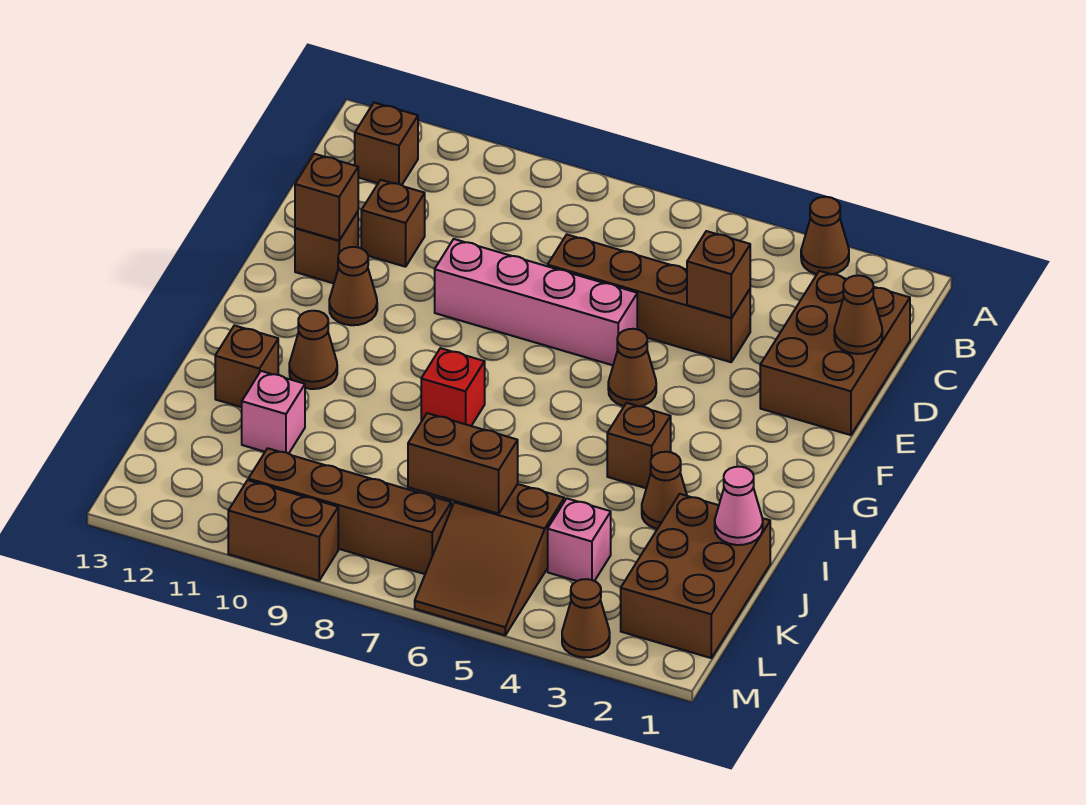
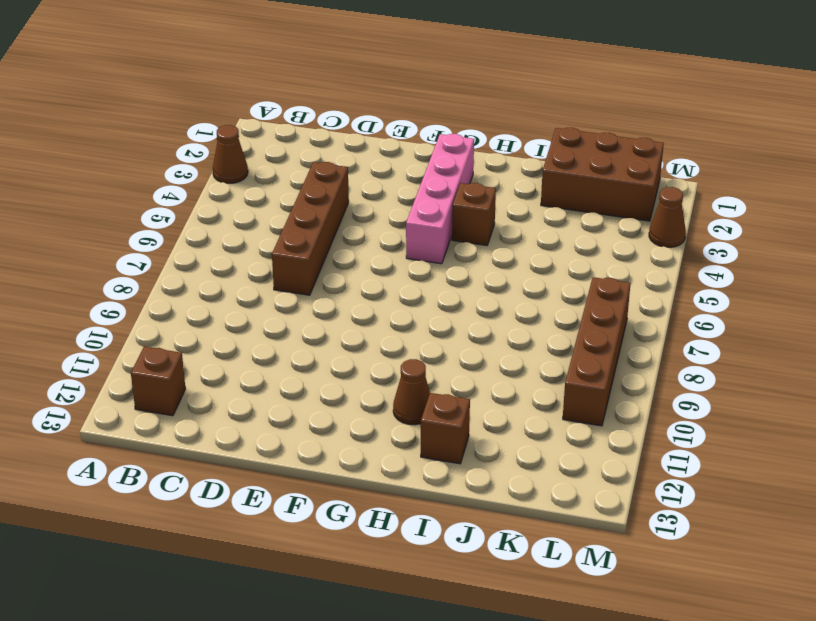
pink brick G2:G5 level 1 -> pink brick E6:E9 level 1
none -> brown brick C1:E2 level 1
none -> brown brick D11 level 1
none -> brown brick E12 level 1

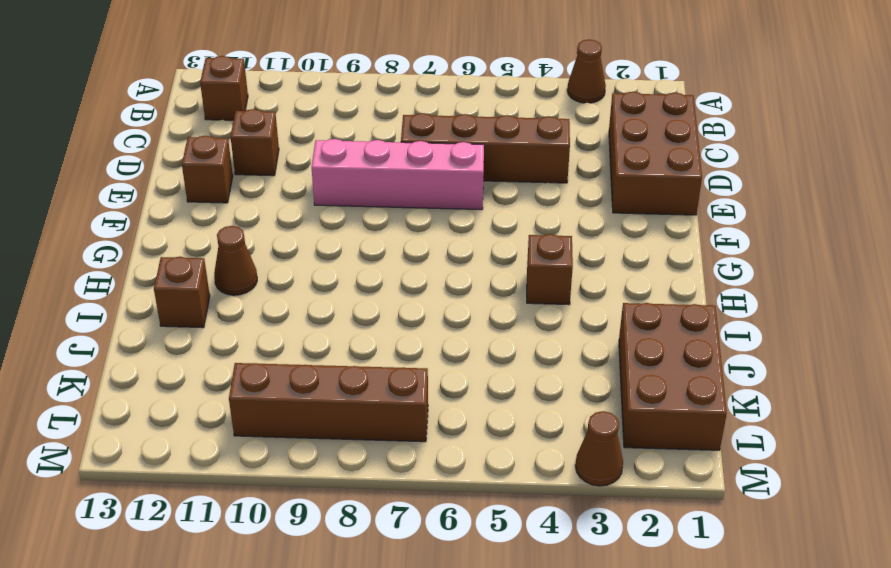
none -> brown cone F5 level 1
none -> brown cone F11 level 1
none -> red brick H8 level 1

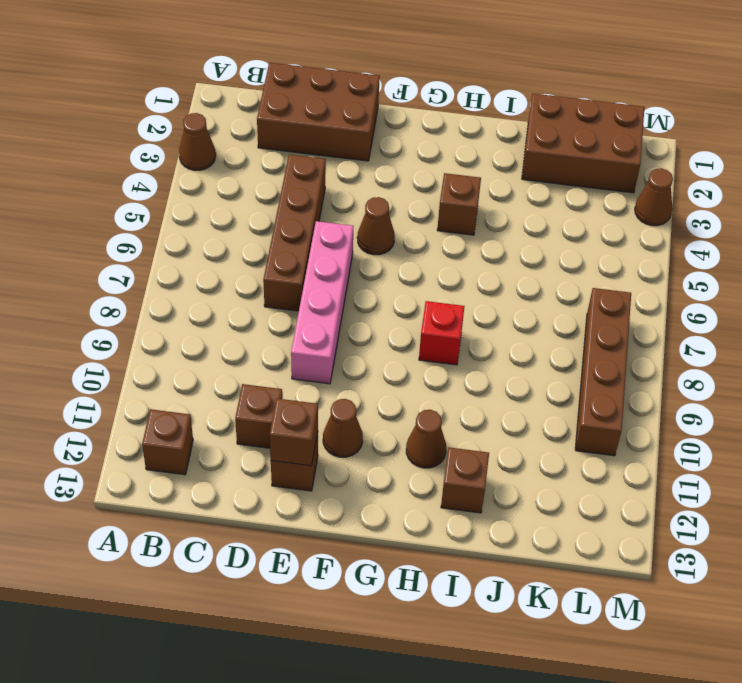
none -> brown cone I3 level 1
none -> pink brick J11 level 1
none -> pink brick K4 level 1

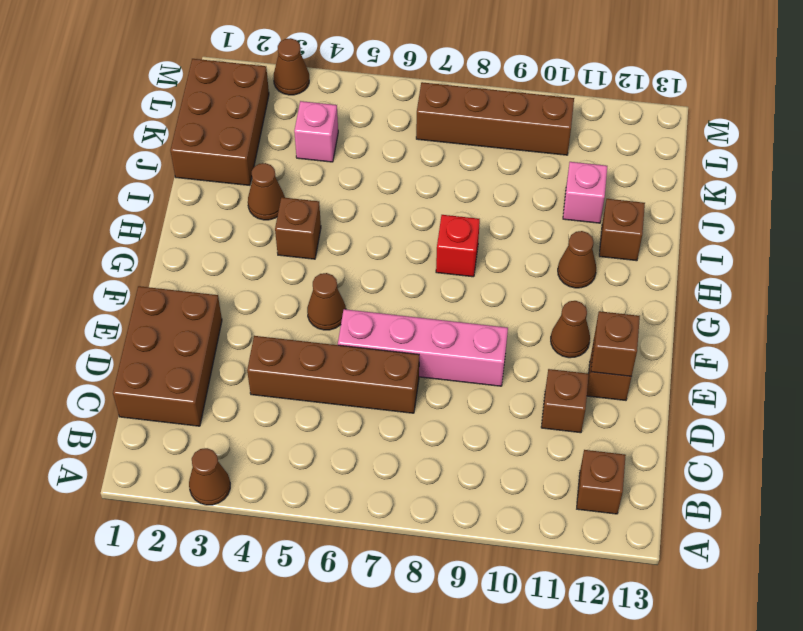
none -> brown slope K5:M6 level 1 top K
none -> brown brick M9:M10 level 1
none -> brown cone D1 level 2

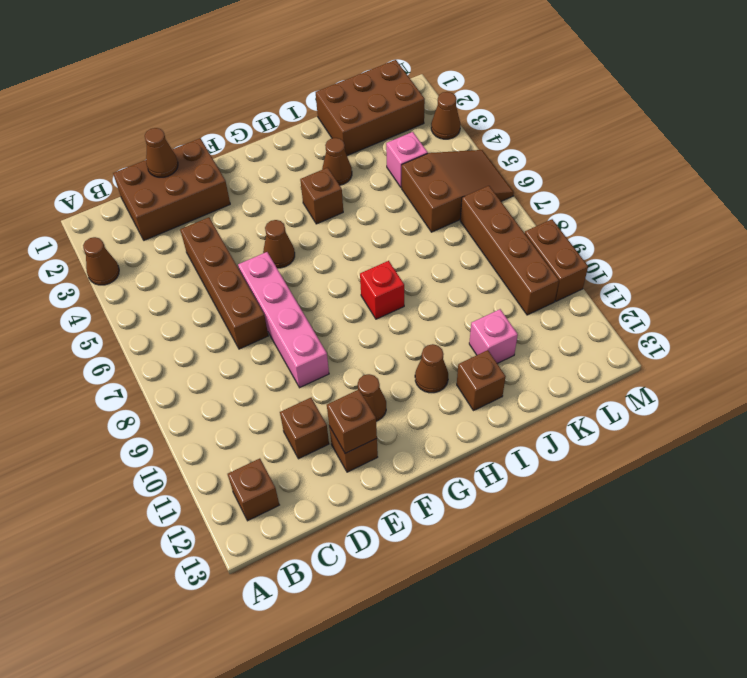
none -> brown brick D4 level 2
none -> pink cone J1 level 2
none -> brown brick K6:K7 level 2

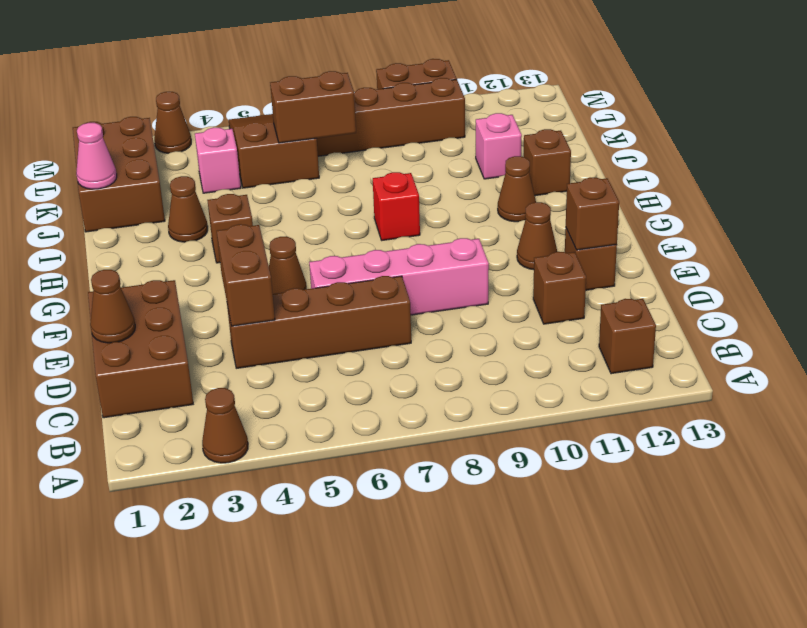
brown brick D4:E4 level 2 -> brown brick D4 level 2

